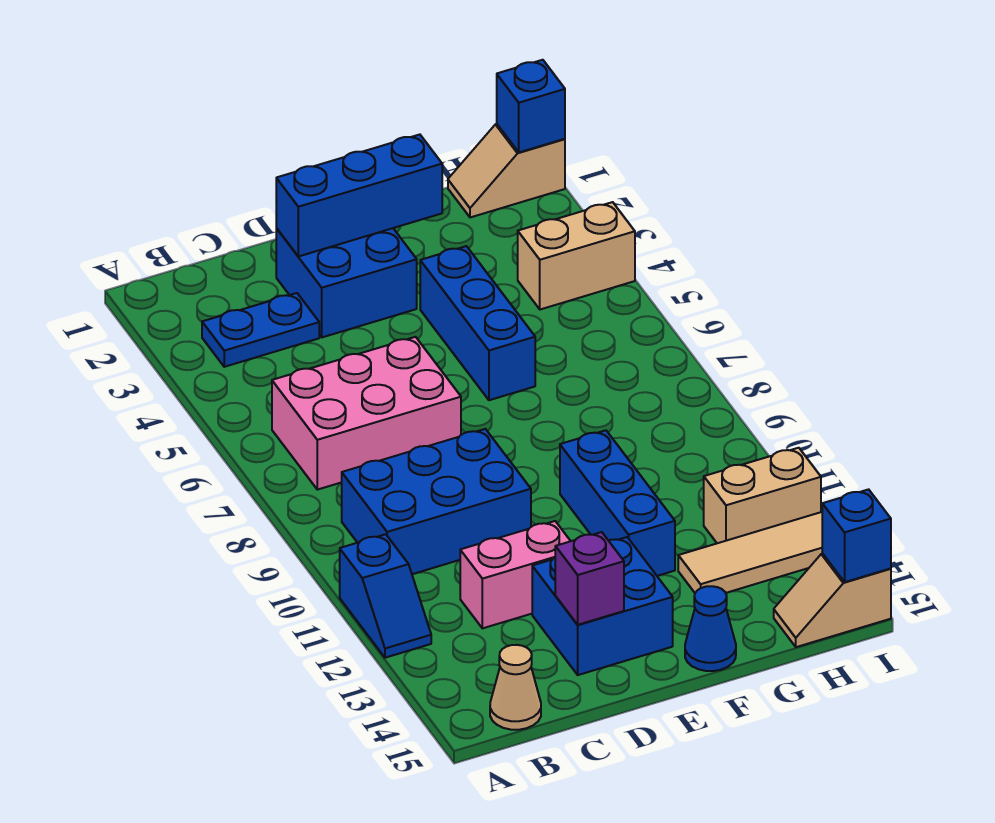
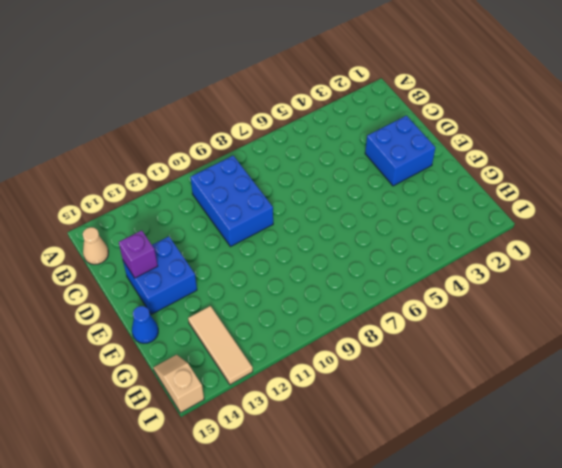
none -> blue slope A11:A12 level 1 top 11
none -> blue plate B3:C3 level 1
none -> pink brick B6:D7 level 1

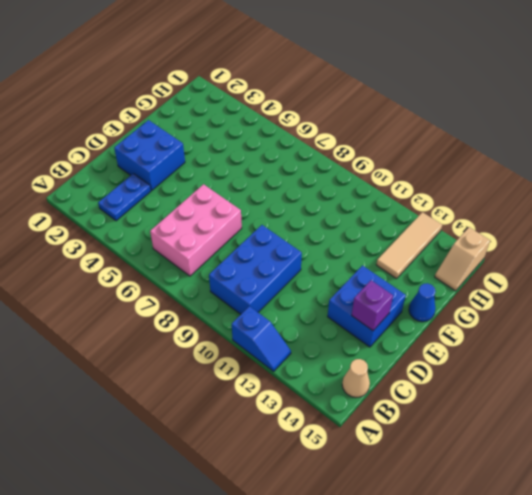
none -> pink brick C12:D12 level 1
none -> blue brick F4:F6 level 1
none -> blue brick F10:F12 level 1

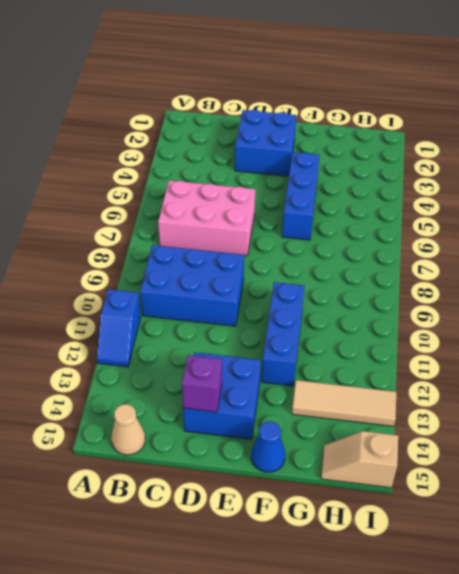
none -> blue plate B3:C3 level 1
none -> pink brick C12:D12 level 1
none -> tan slope H1:I1 level 1 top I

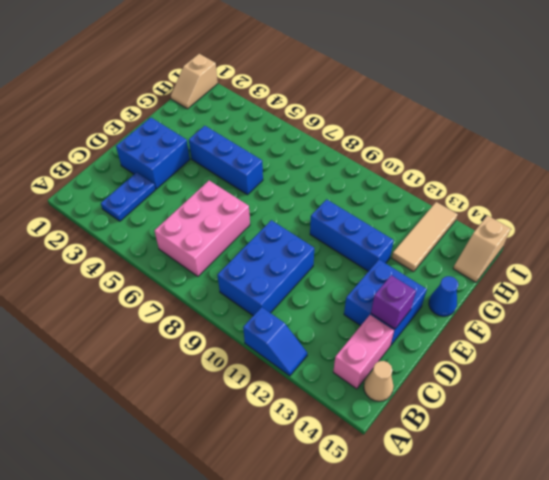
pink brick B14:C14 level 1 -> pink brick C12:D12 level 1
none -> tan brick H4:I4 level 1
none -> tan brick H12:I12 level 1
none -> blue brick D2:F2 level 2

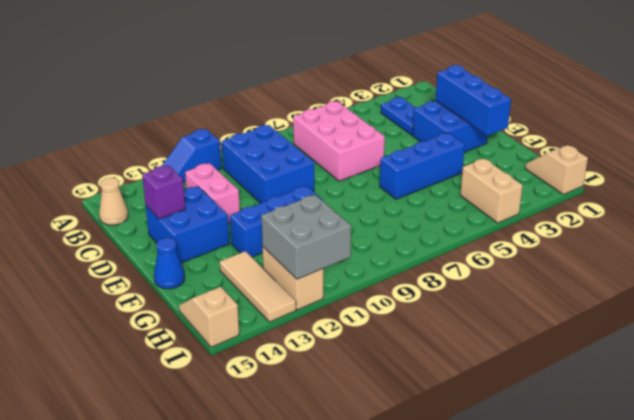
grey brick H11:I12 level 2 -> none
none -> blue brick I1 level 2
none -> blue brick I15 level 2

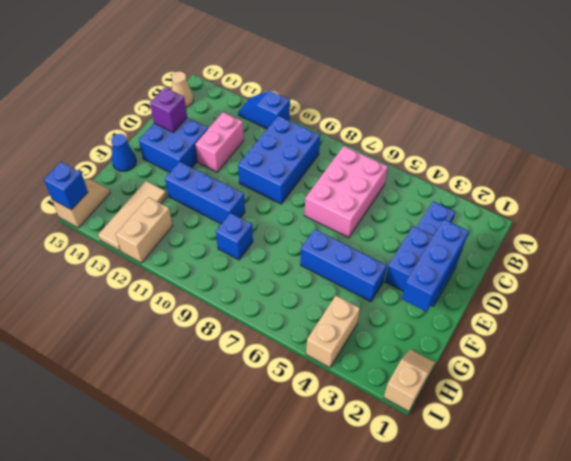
blue brick G9 level 1 -> blue brick I1 level 2

